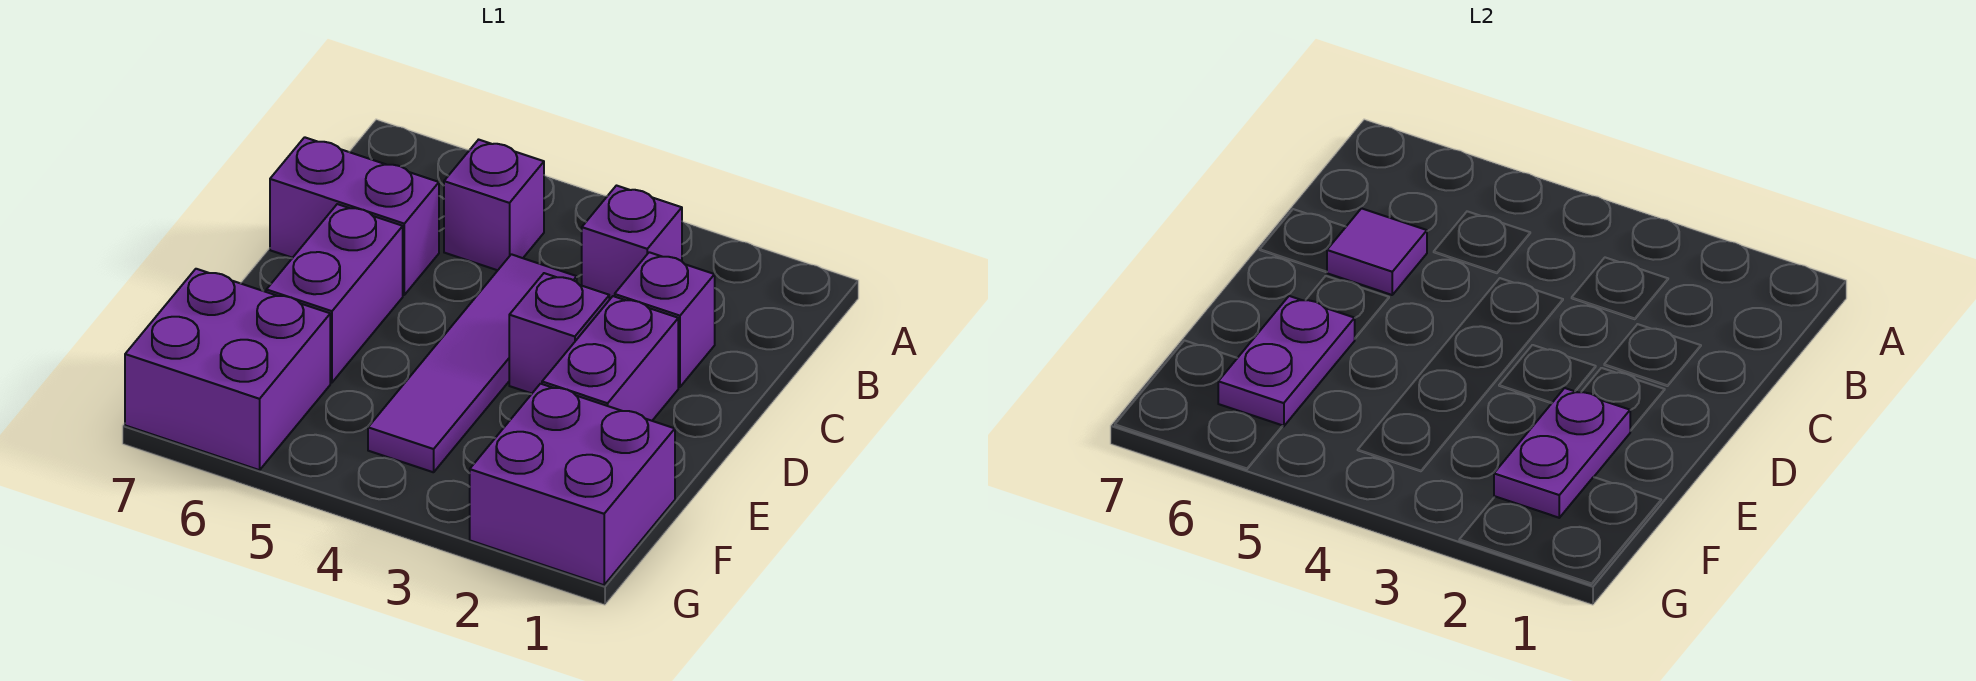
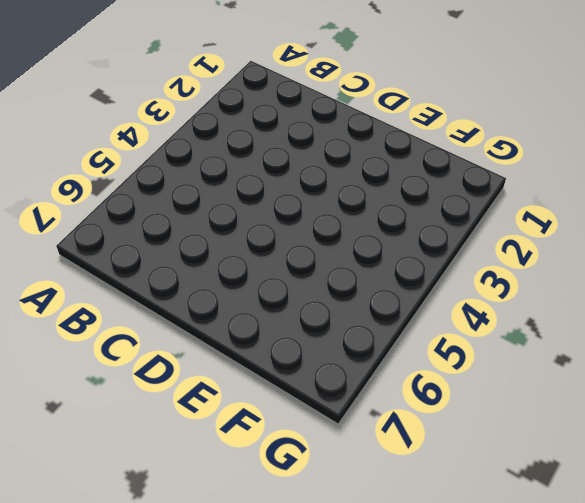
none -> purple brick B3 level 1
none -> purple brick B5 level 1
none -> purple brick C2 level 1

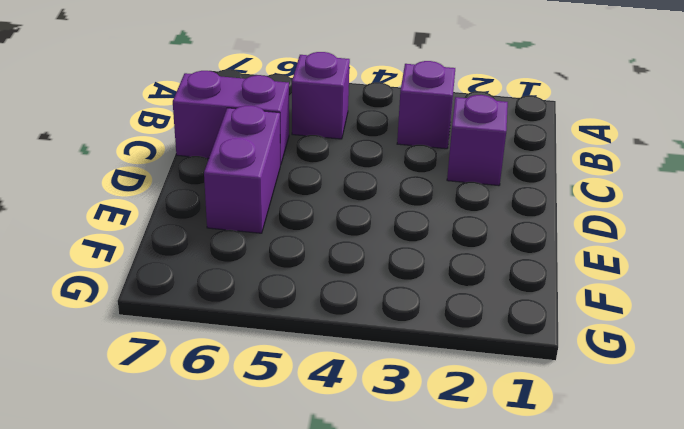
none -> purple tile C4:F4 level 1
none -> purple brick D2:E2 level 1
none -> purple brick D3 level 1

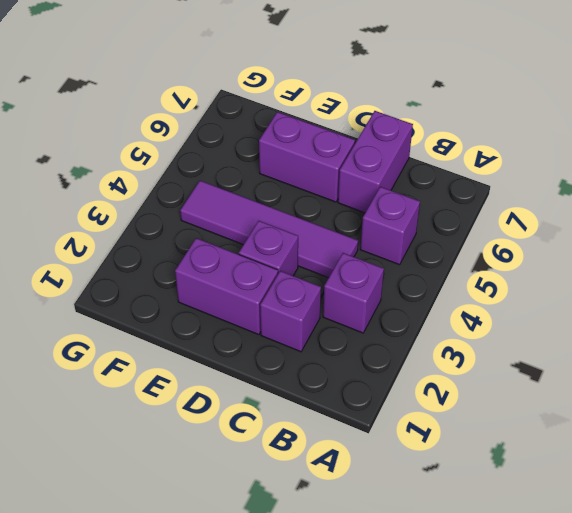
none -> purple brick F1:G2 level 1
none -> purple brick F6:G7 level 1
none -> purple tile C6 level 2

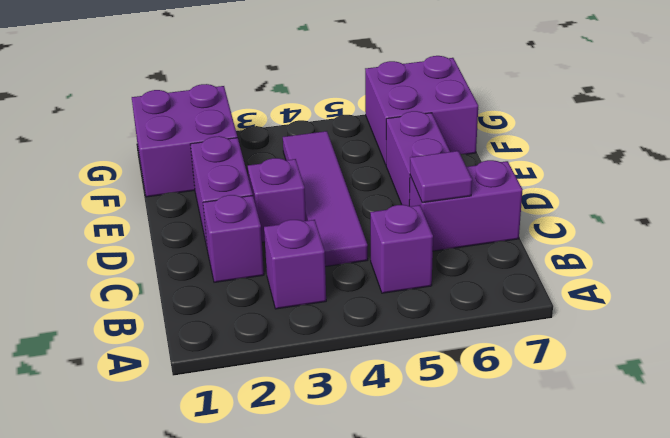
none -> purple plate E2:F2 level 2
none -> purple plate E6:F6 level 2

